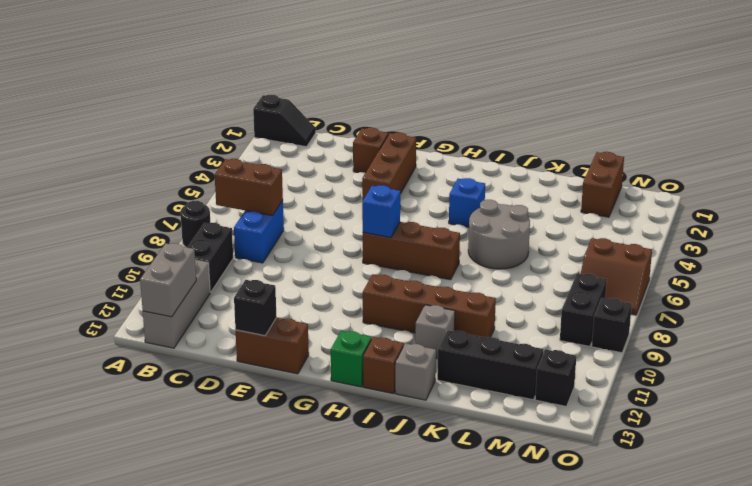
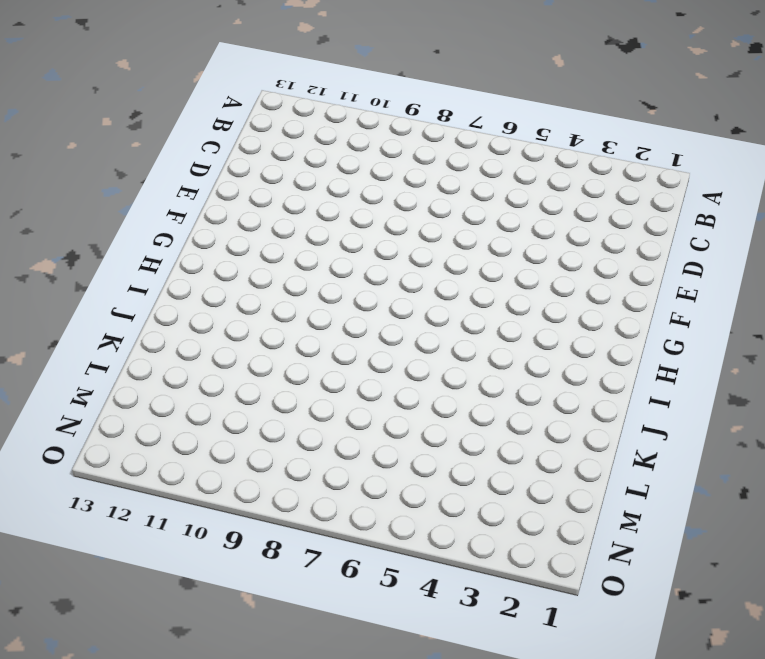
none -> black slope A1:B1 level 1 top A
none -> black round brick A8 level 1
none -> black brick B9:B10 level 1

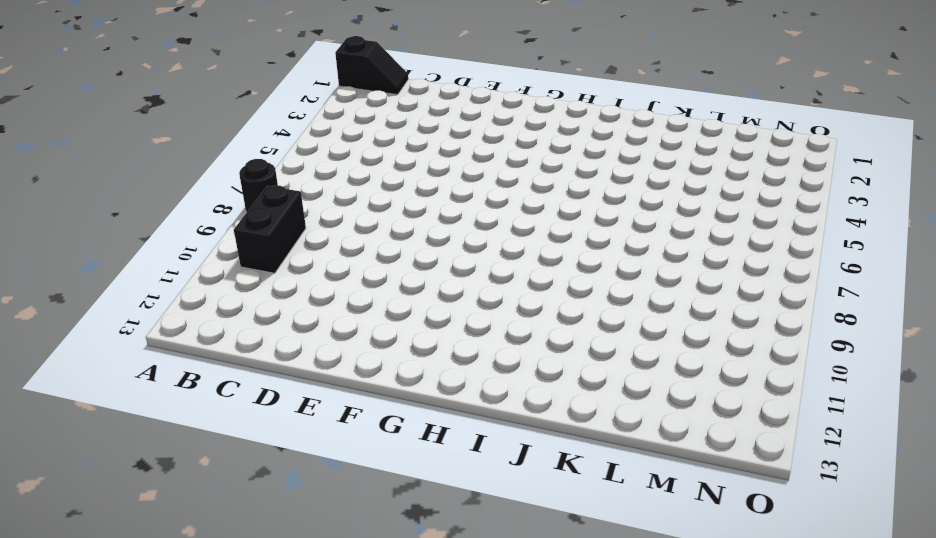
none -> grey brick B11:B13 level 1
none -> blue brick C7:C8 level 1
none -> brown brick E2 level 1

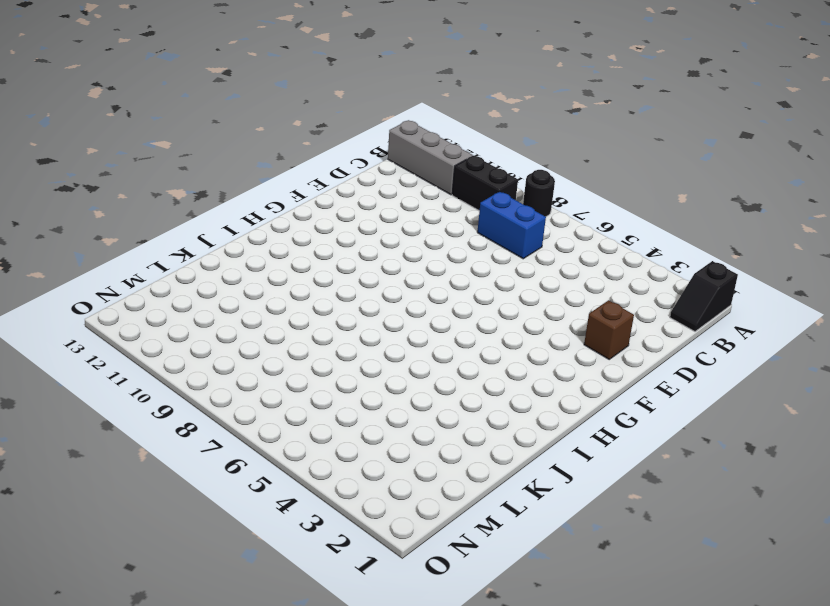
none -> brown brick E13:F13 level 1
none -> brown brick F2:F4 level 1
none -> brown brick G7:I7 level 1

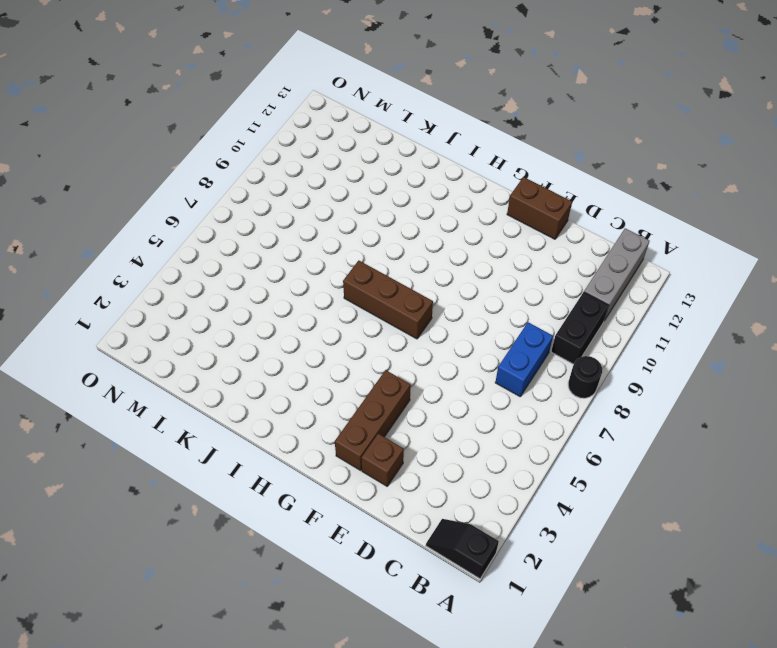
none -> brown brick H10:K10 level 1
none -> green brick H13 level 1
none -> blue brick I4 level 1

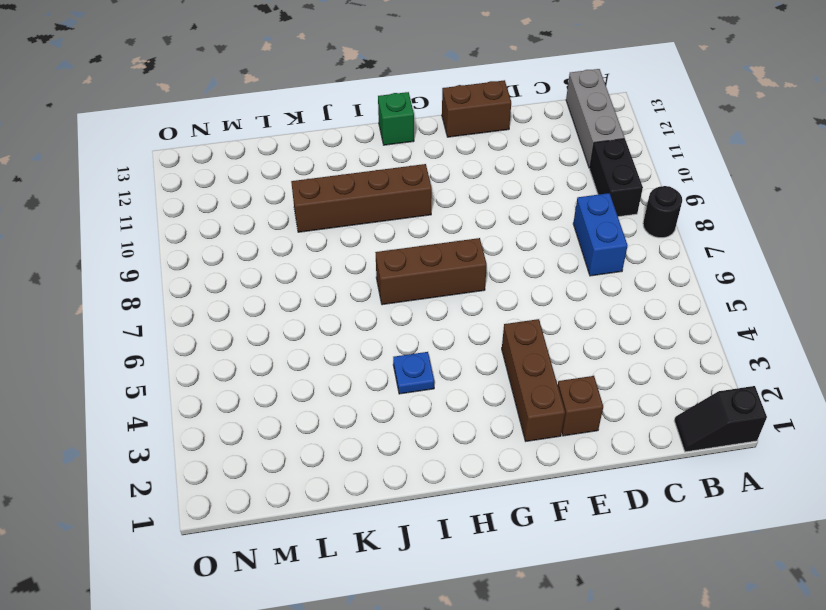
blue plate I4 level 1 -> blue brick I4 level 1
none -> brown brick I13 level 1
none -> grey round brick J5:K6 level 1
none -> grey brick J11 level 1

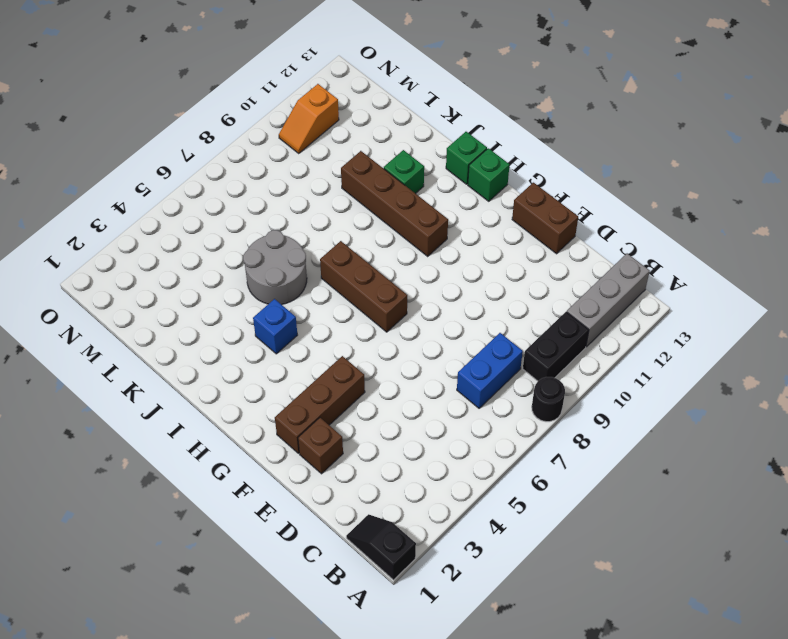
green brick I13 level 1 -> brown brick I13 level 1
green brick J11 level 1 -> grey brick J11 level 1
orange slope N10:N11 level 1 top 11 -> none
none -> grey brick J13 level 1
none -> black brick K12:M12 level 1
none -> brown brick M1:M2 level 1

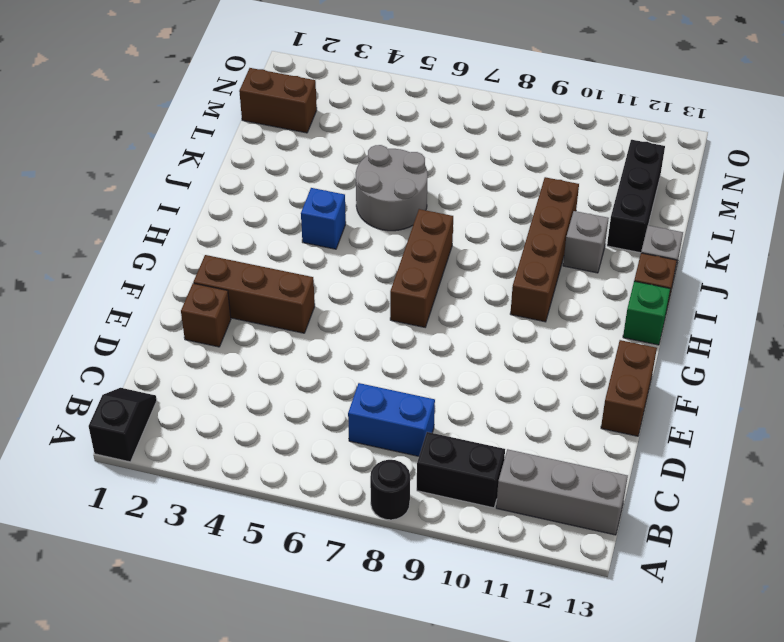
none -> brown slope N6:O7 level 1 top 6
none -> black brick N8:N9 level 1
none -> black brick N12 level 1

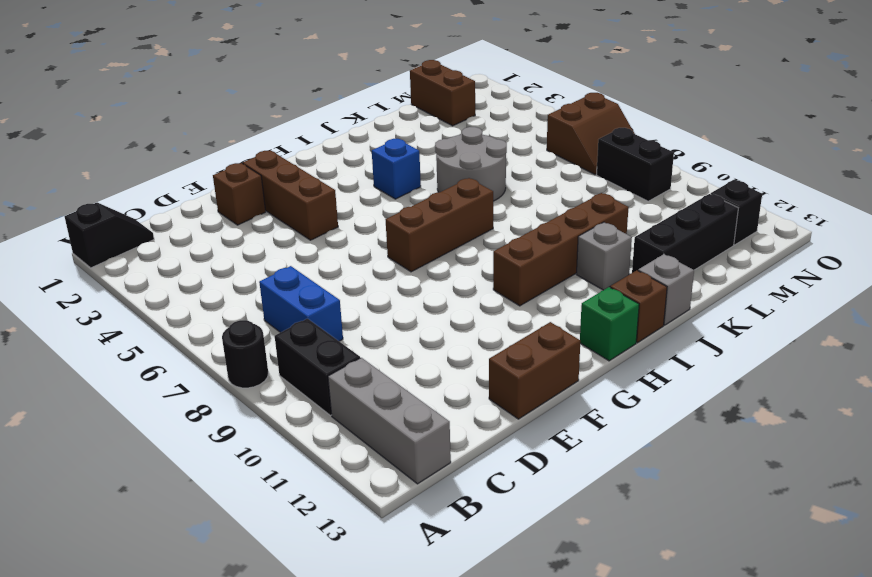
none -> black brick O9 level 1
none -> brown brick B7:C7 level 2
none -> grey brick B12:B13 level 2

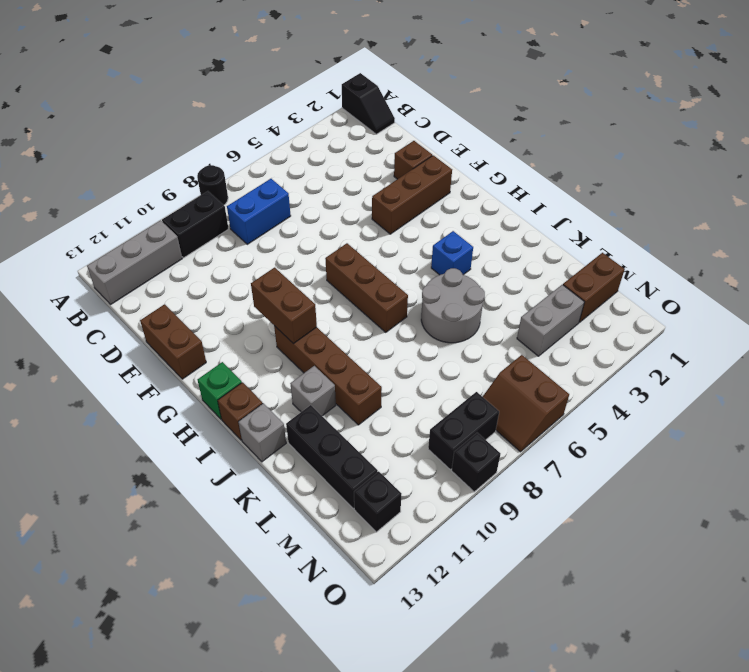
brown brick G10:H10 level 2 -> brown brick B7:C7 level 2
grey brick M3:M4 level 1 -> grey brick B12:B13 level 2
none -> black brick E13 level 2
none -> blue brick G7 level 2

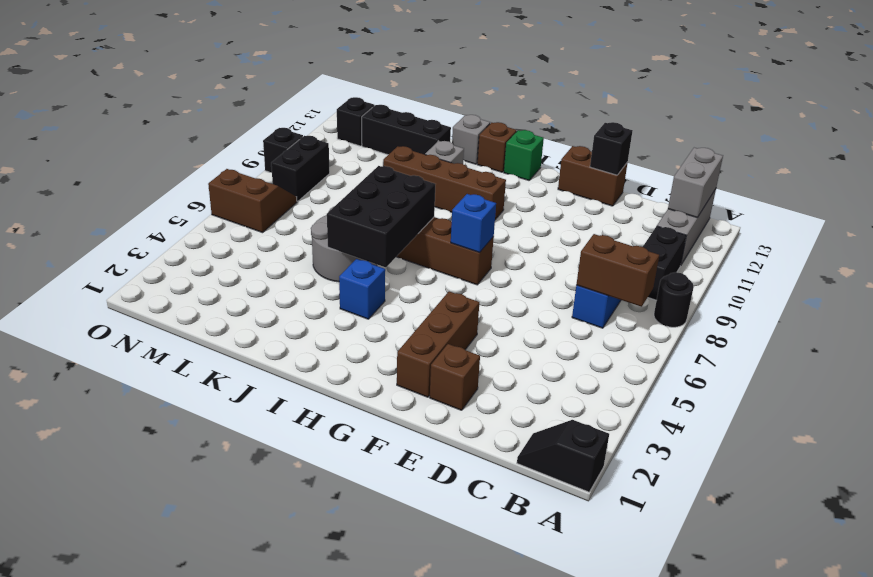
black brick I5:J7 level 2 -> none
none -> brown brick M1:M2 level 1

